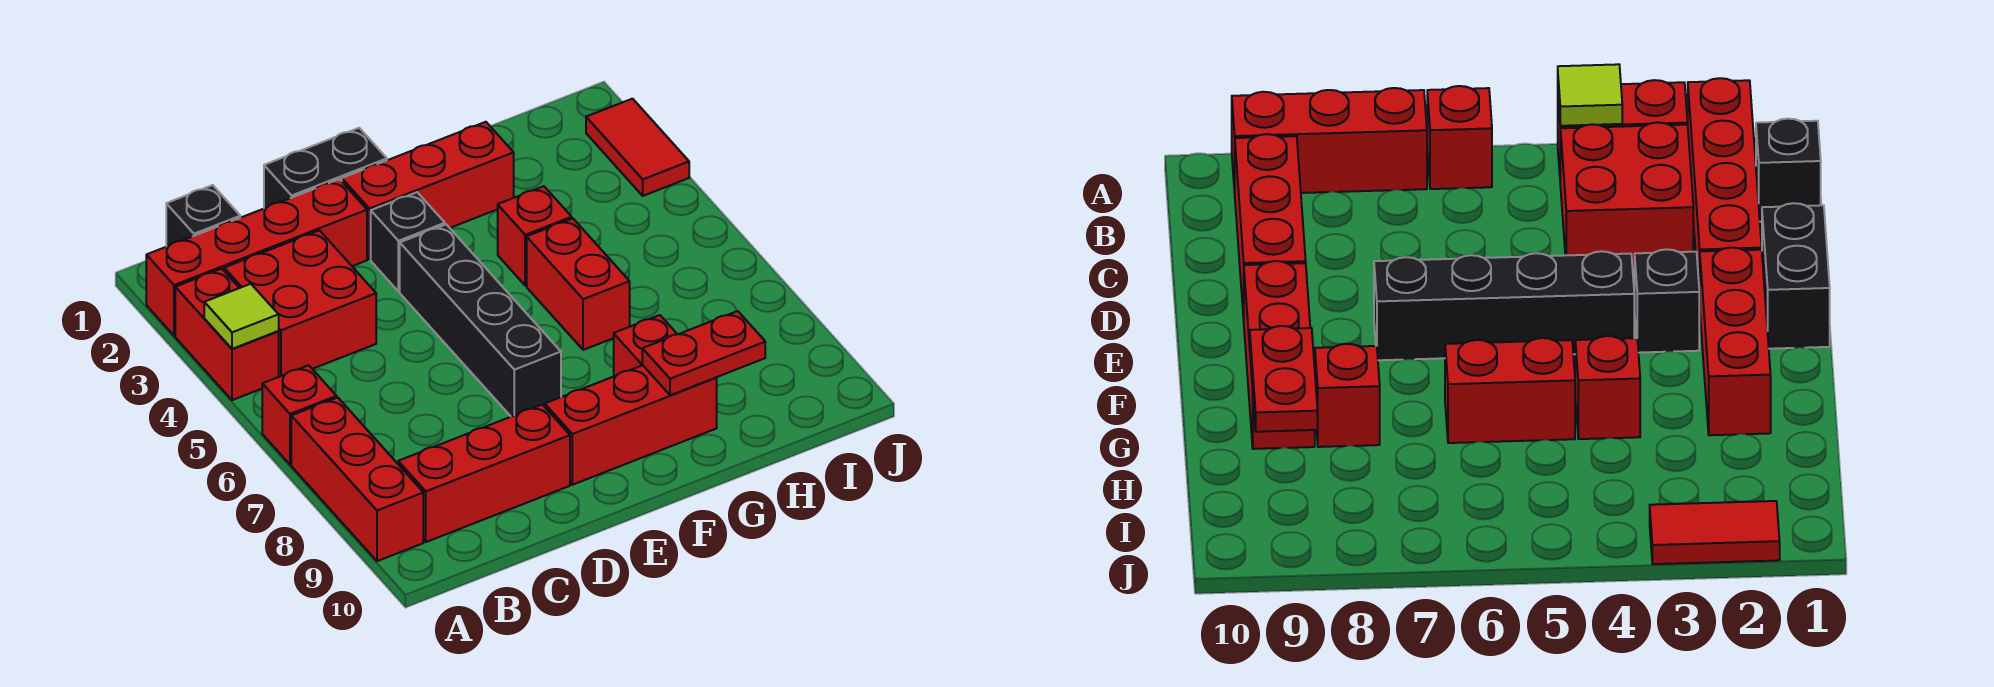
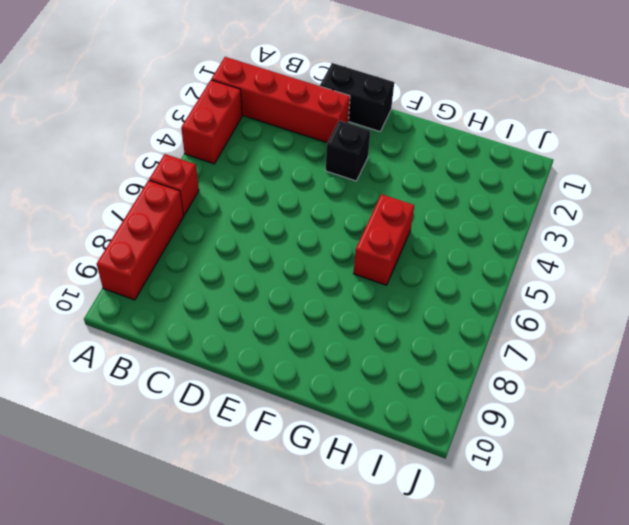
none -> black brick B1 level 1
none -> red brick B3:C4 level 1
none -> red brick B9:D9 level 1

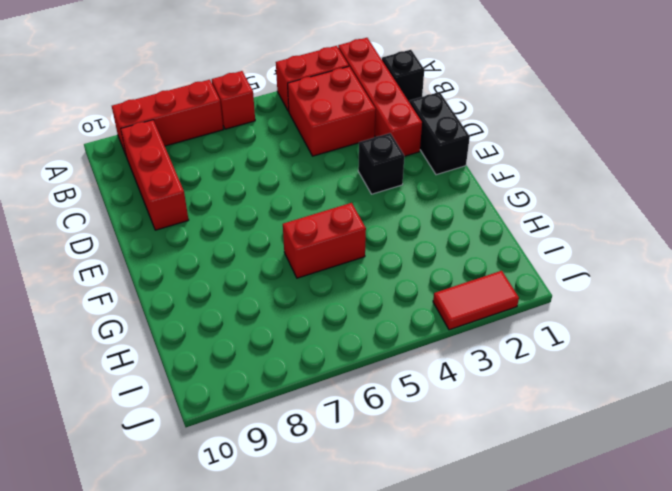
none -> red brick E2:G2 level 1
none -> black brick E4:E7 level 1
none -> red brick E9:G9 level 1

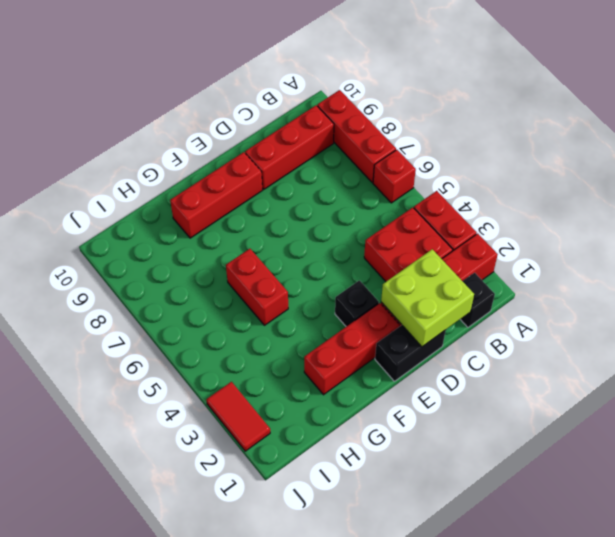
lime brick C1:D2 level 2 -> none
none -> black brick E4:E7 level 1
none -> red brick G4 level 1
none -> red brick G8 level 1

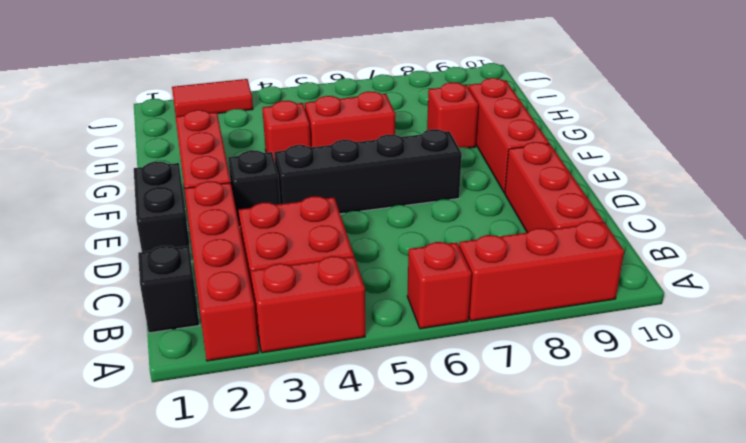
none -> lime tile A4 level 2
none -> red plate G9:H9 level 2

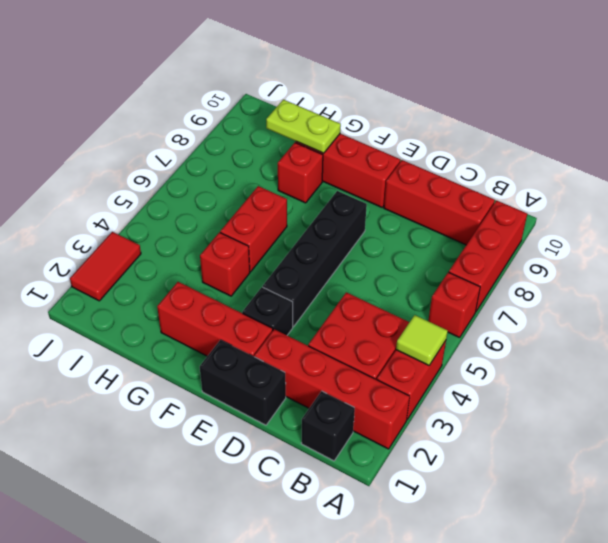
lime plate G9:H9 level 2 -> red plate G9:H9 level 2

